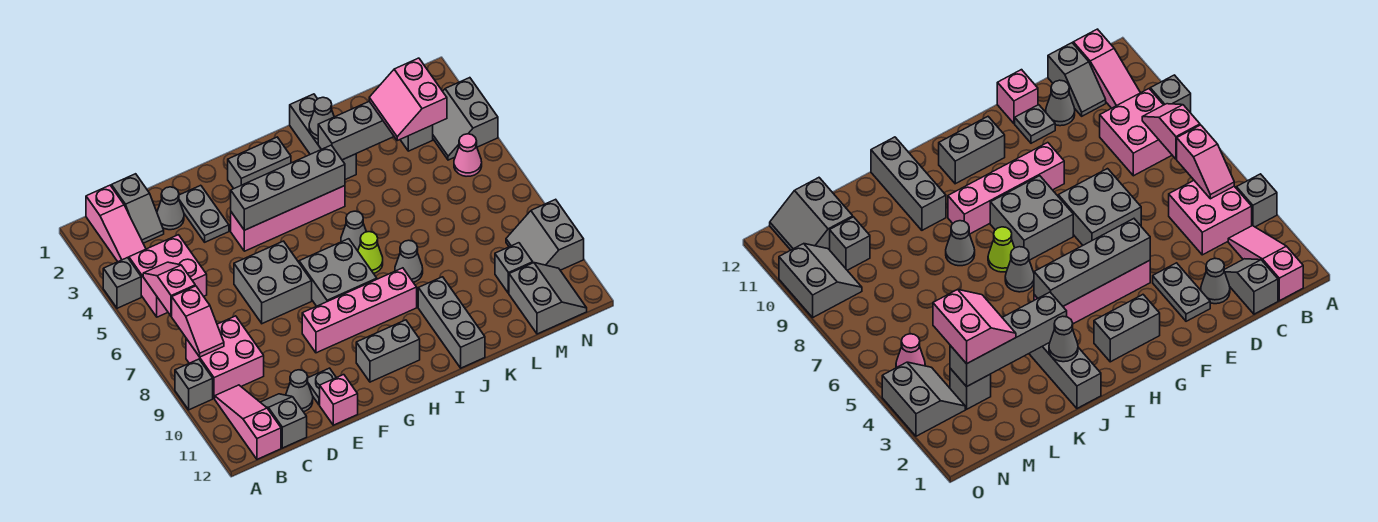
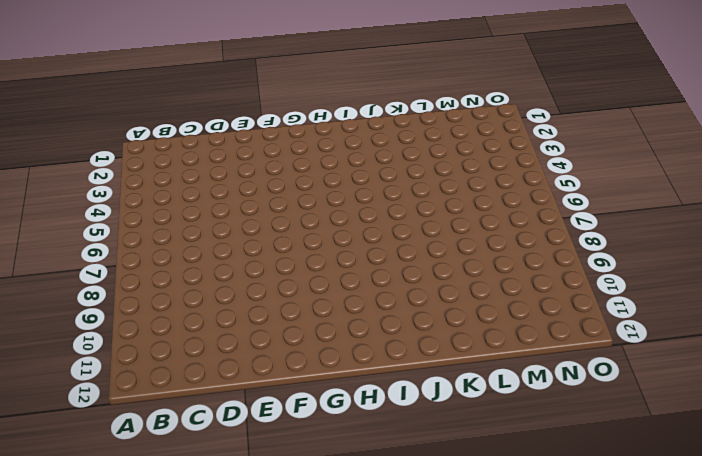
none -> grey brick A4 level 1
none -> grey brick A9 level 1
none -> pink slope B1:B3 level 1 top 1
none -> pink brick B4:C5 level 1

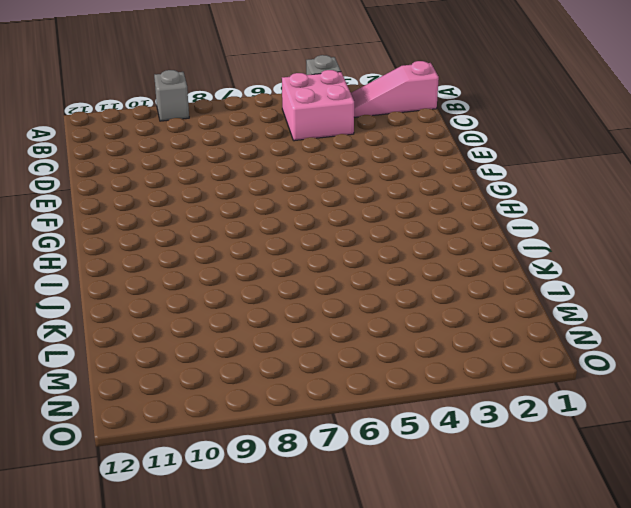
none -> pink brick B8:C9 level 1
none -> pink slope B10:B12 level 1 top 12
none -> grey slope C1:C2 level 1 top 1
none -> grey slope C11:C12 level 1 top 12

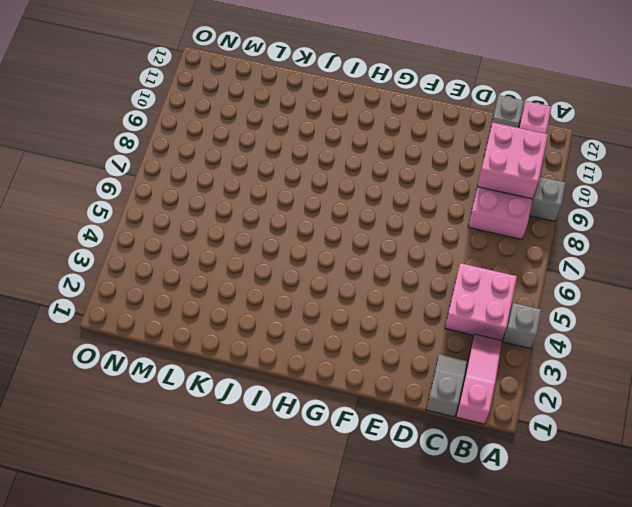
pink brick B9:C10 level 2 -> none
none -> grey cone D2 level 1
none -> grey cone D11 level 1
none -> grey plate E2:E3 level 1
none -> grey brick E6:F7 level 1

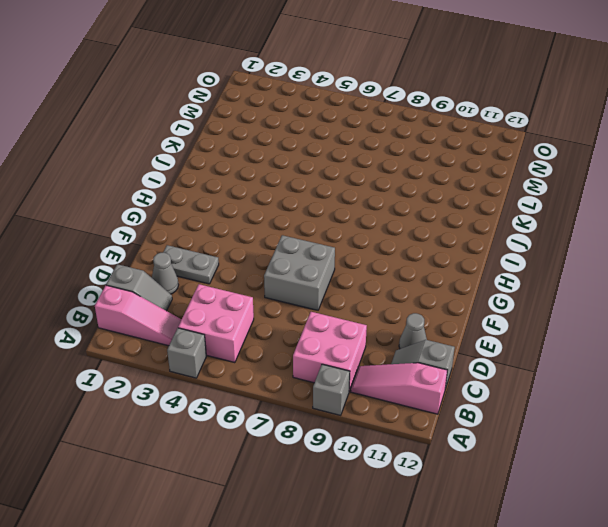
none -> grey plate E11 level 1
none -> pink brick E12 level 1
none -> pink brick F4:I4 level 1
none -> pink brick F9:I9 level 1

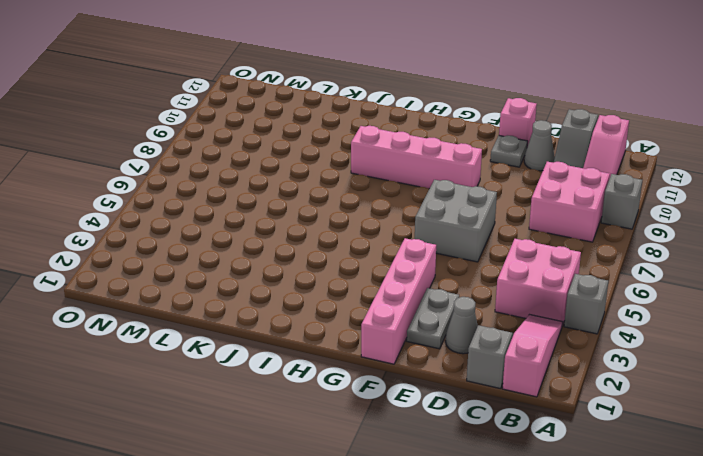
pink brick F1:F4 level 1 -> pink brick F4:I4 level 1
none -> grey brick G2:H2 level 1
none -> grey brick G7:H8 level 1
none -> grey brick G11:H11 level 1
none -> grey cone I6 level 1

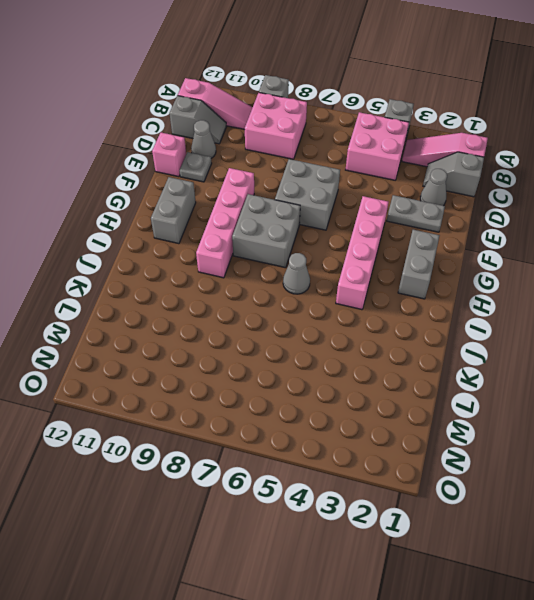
none -> lime cone I7 level 1
none -> grey brick J1:J3 level 1
none -> grey cone J8 level 1
none -> grey brick J10:J12 level 1

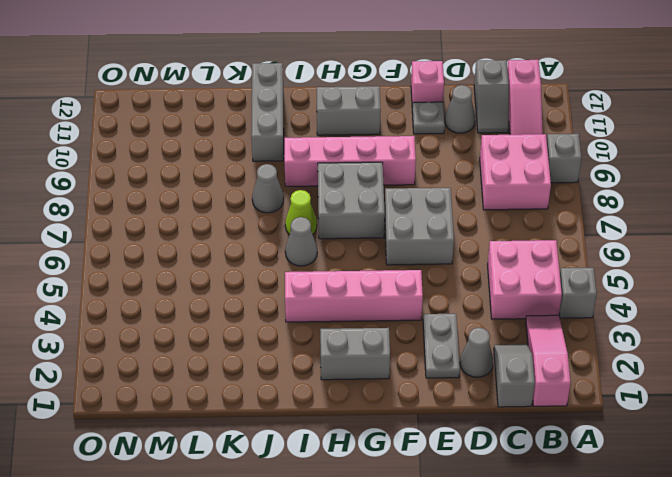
none -> grey brick J1:J3 level 1
none -> grey brick M3 level 1
none -> grey brick M10 level 1
none -> grey slope M11:N12 level 1 top M

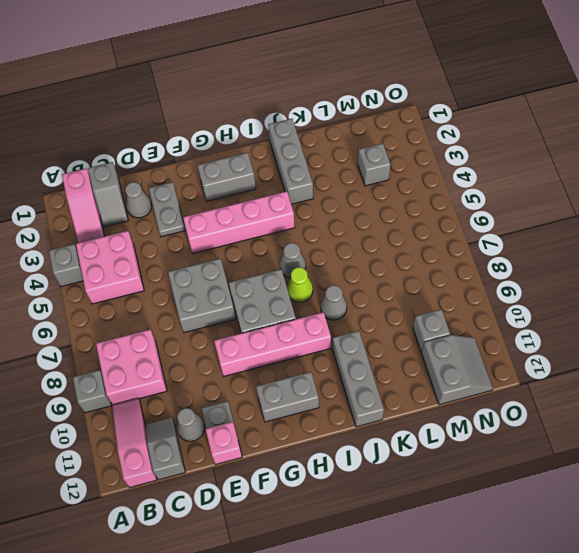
none -> grey slope N3:O4 level 1 top O
none -> pink cone N5 level 1
none -> grey slope N9:O10 level 1 top O
none -> pink slope B5:B6 level 2 top 6

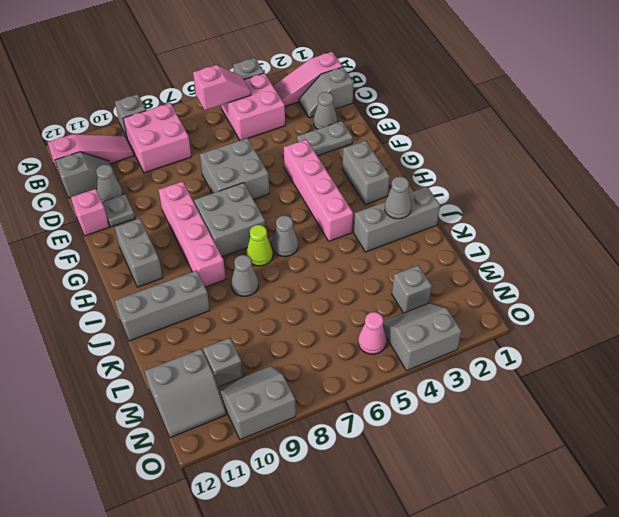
none -> pink slope B7:B8 level 2 top 7
none -> grey brick F4:I4 level 2
none -> grey brick J3:M3 level 2
none -> pink slope L3:M4 level 3 top M

